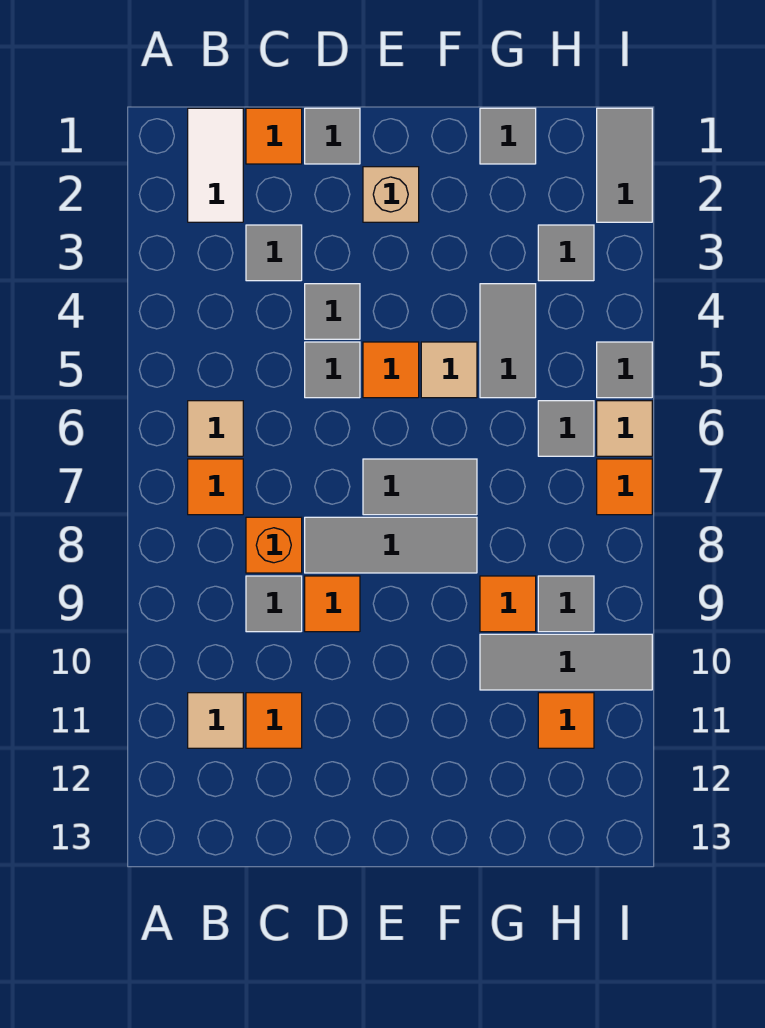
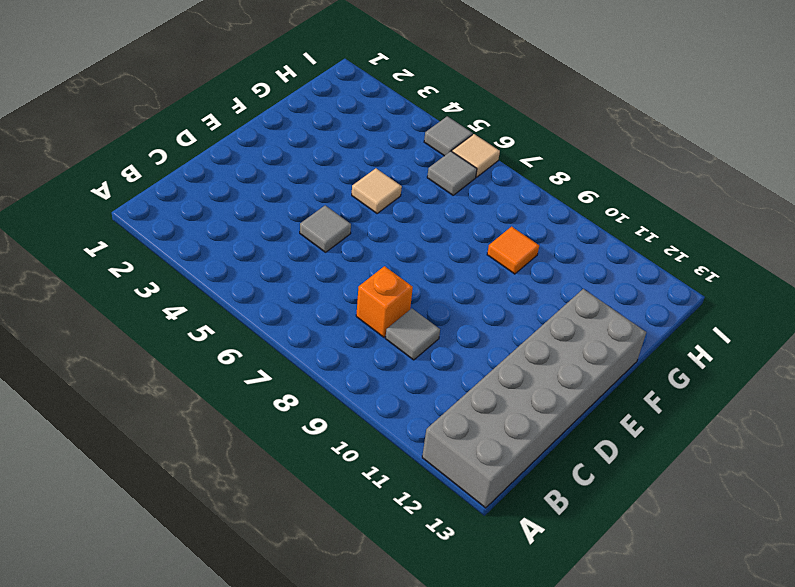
grey brick A12:F13 level 1 -> none
none -> white tile B1:B2 level 1
none -> tan tile B6 level 1
none -> orange tile B7 level 1
none -> tan tile B11 level 1

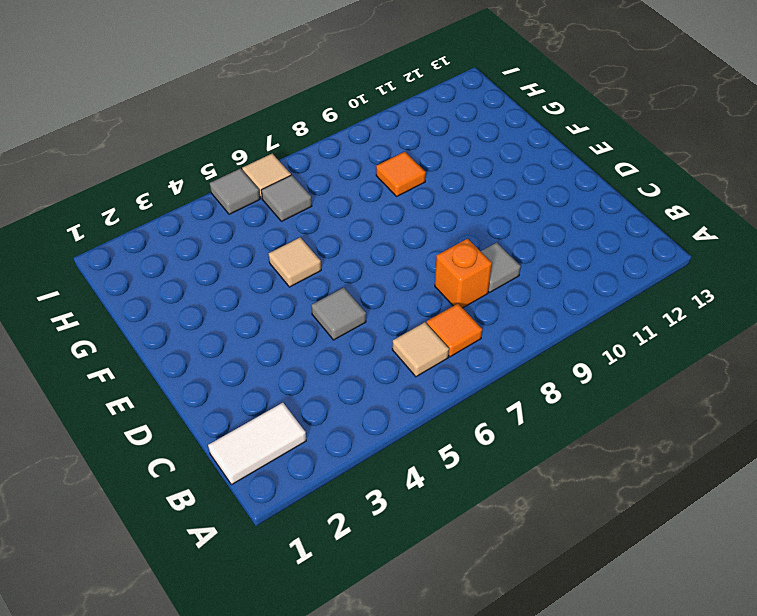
none -> tan tile B11 level 1
none -> orange tile C1 level 1
none -> grey tile C3 level 1
none -> orange tile C11 level 1

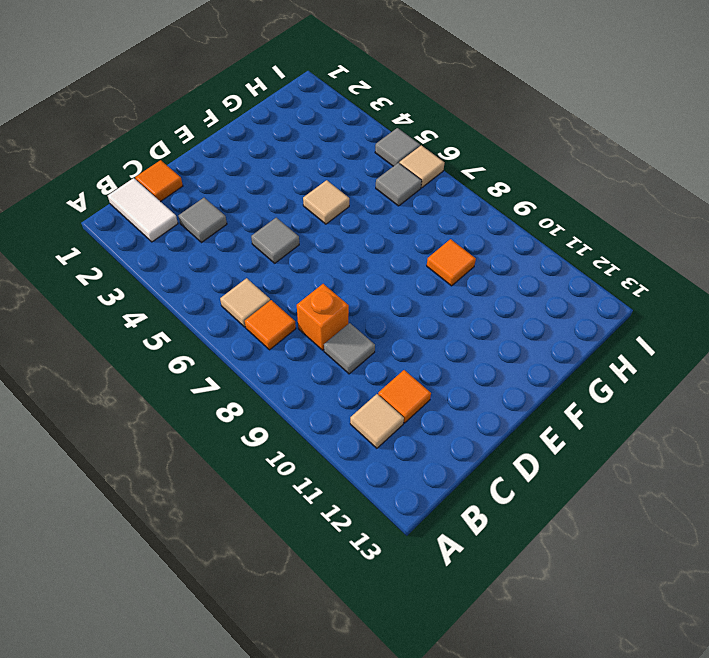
none -> grey tile D1 level 1
none -> grey tile D4 level 1
none -> grey tile D8:F8 level 1
none -> orange tile D9 level 1

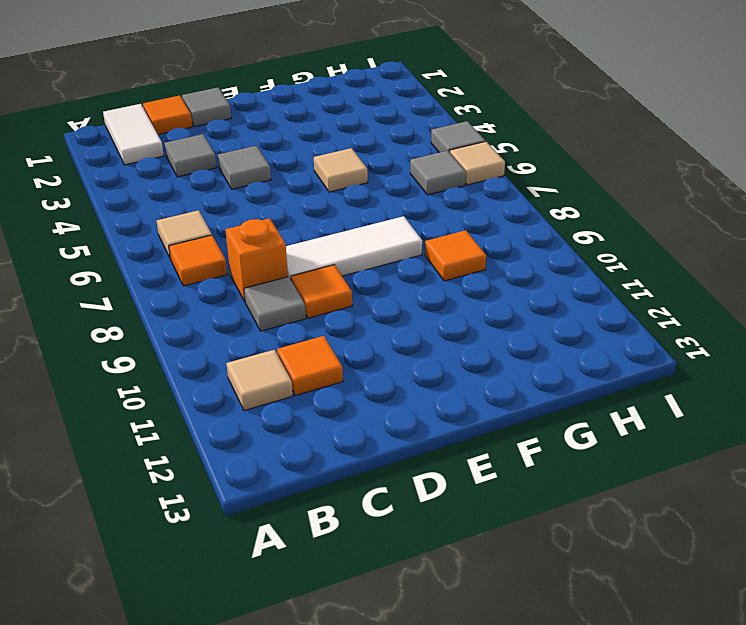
white tile D8:F8 level 1 -> grey tile D8:F8 level 1
none -> grey tile D5 level 1
none -> tan brick E2 level 1
none -> orange tile E5 level 1
none -> grey tile E7:F7 level 1

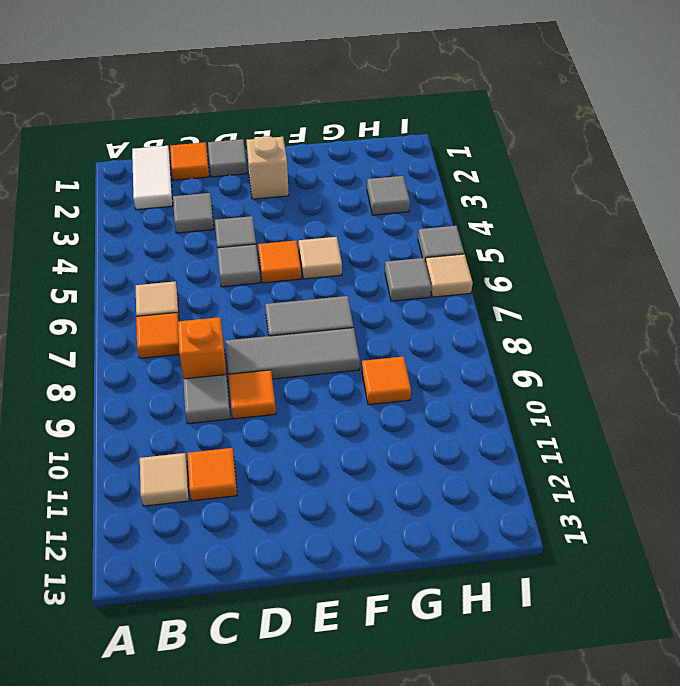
none -> grey tile G1 level 1
none -> grey tile G4:G5 level 1
none -> grey tile G10:I10 level 1
none -> grey tile H9 level 1

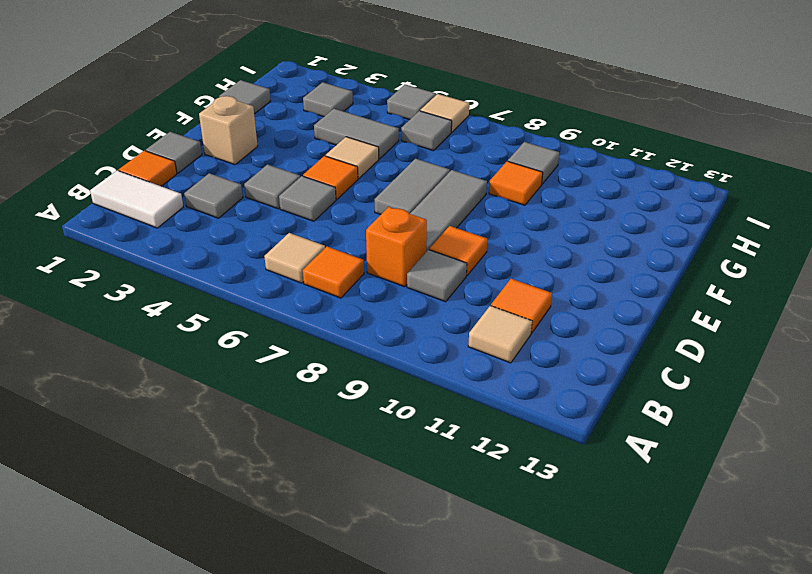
none -> grey tile G10:I10 level 1
none -> orange tile H11 level 1
none -> grey tile I1:I2 level 1
none -> orange tile I7 level 1

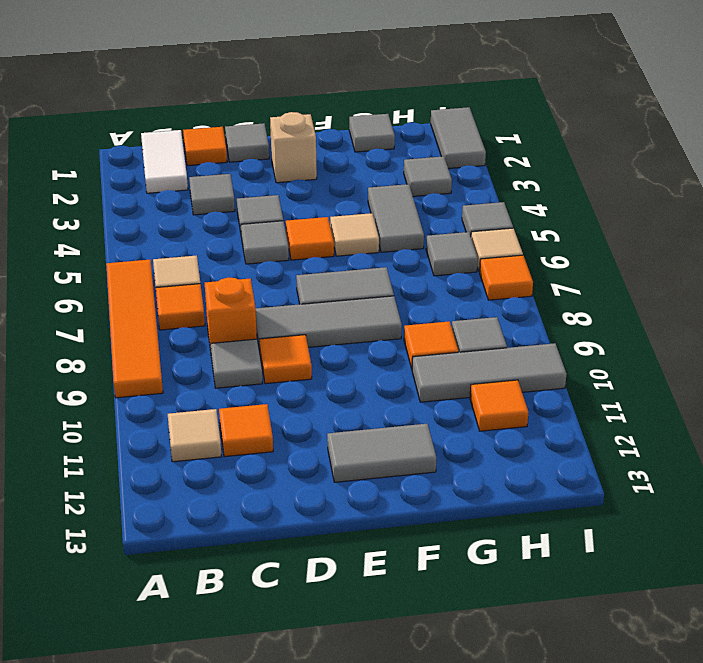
orange tile A6:A9 level 1 -> none
grey tile E12:F12 level 1 -> none

